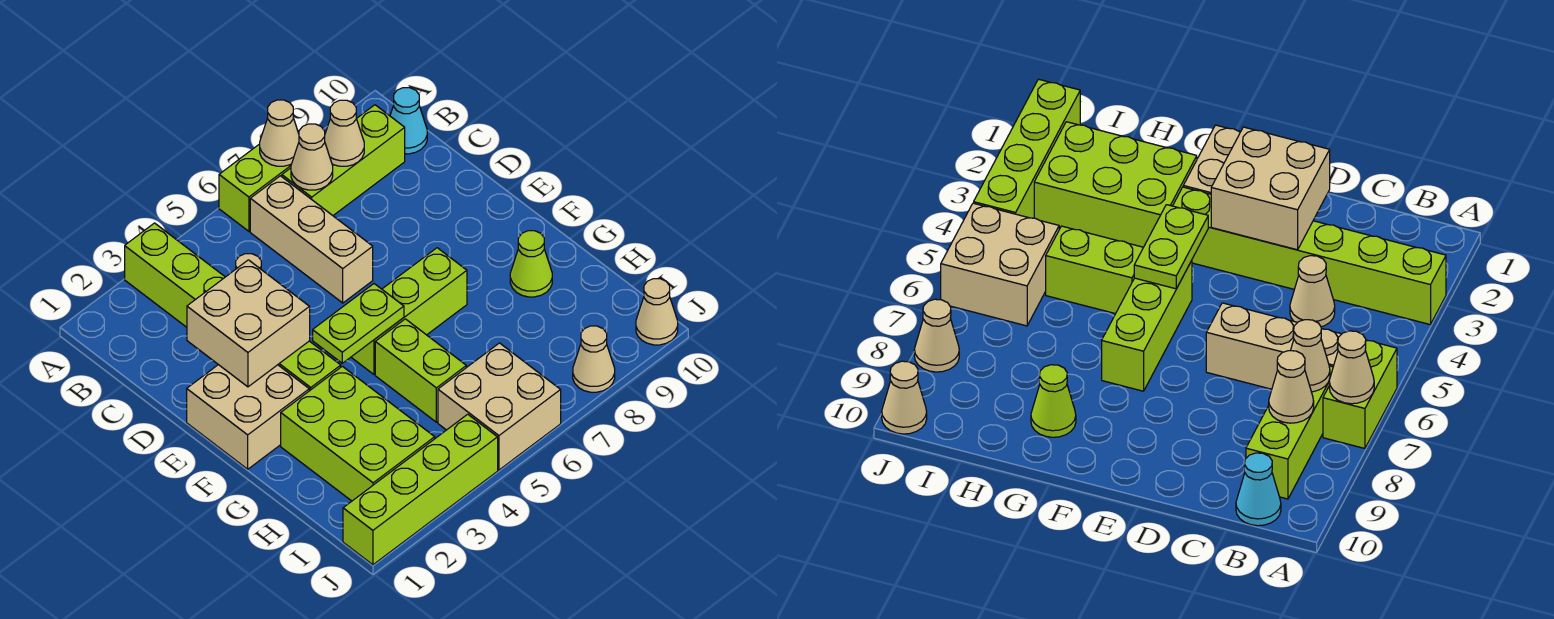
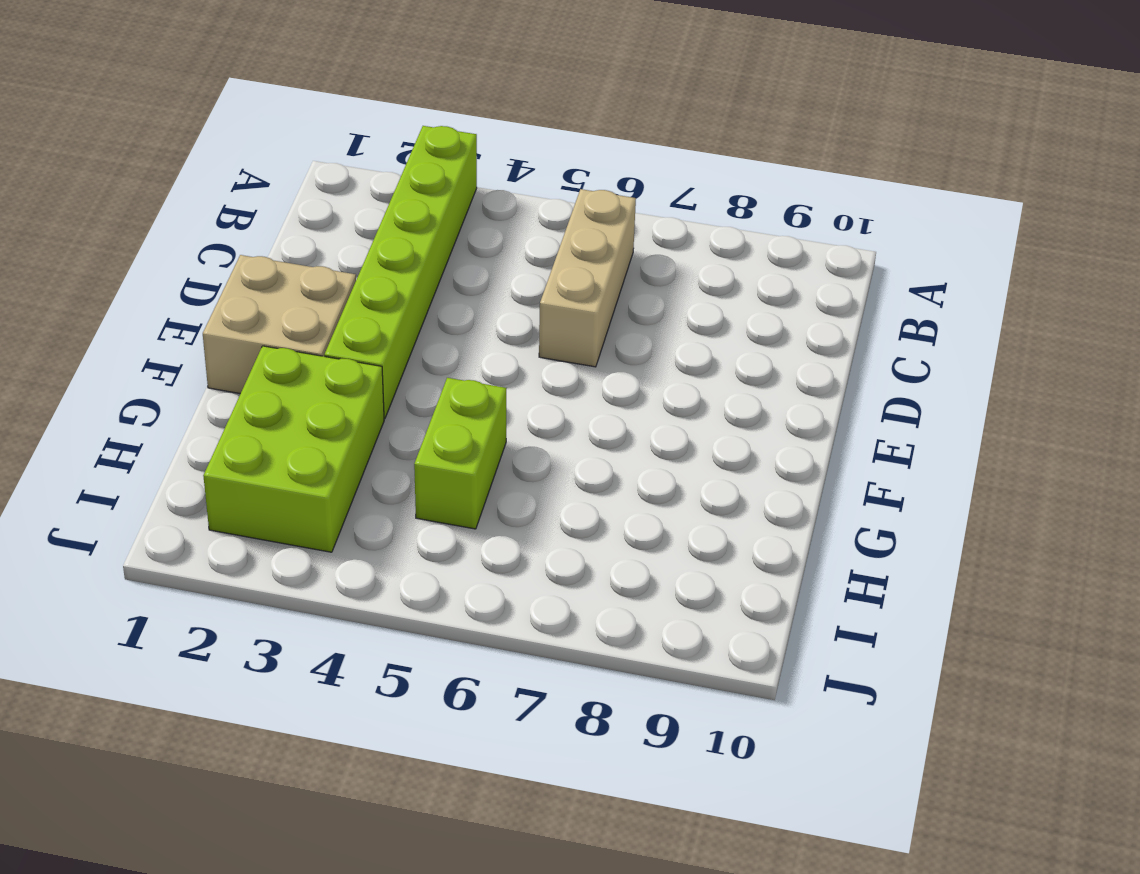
none -> lime brick A6:A7 level 1
none -> lime brick B7:B9 level 1
none -> cyan cone B10 level 1

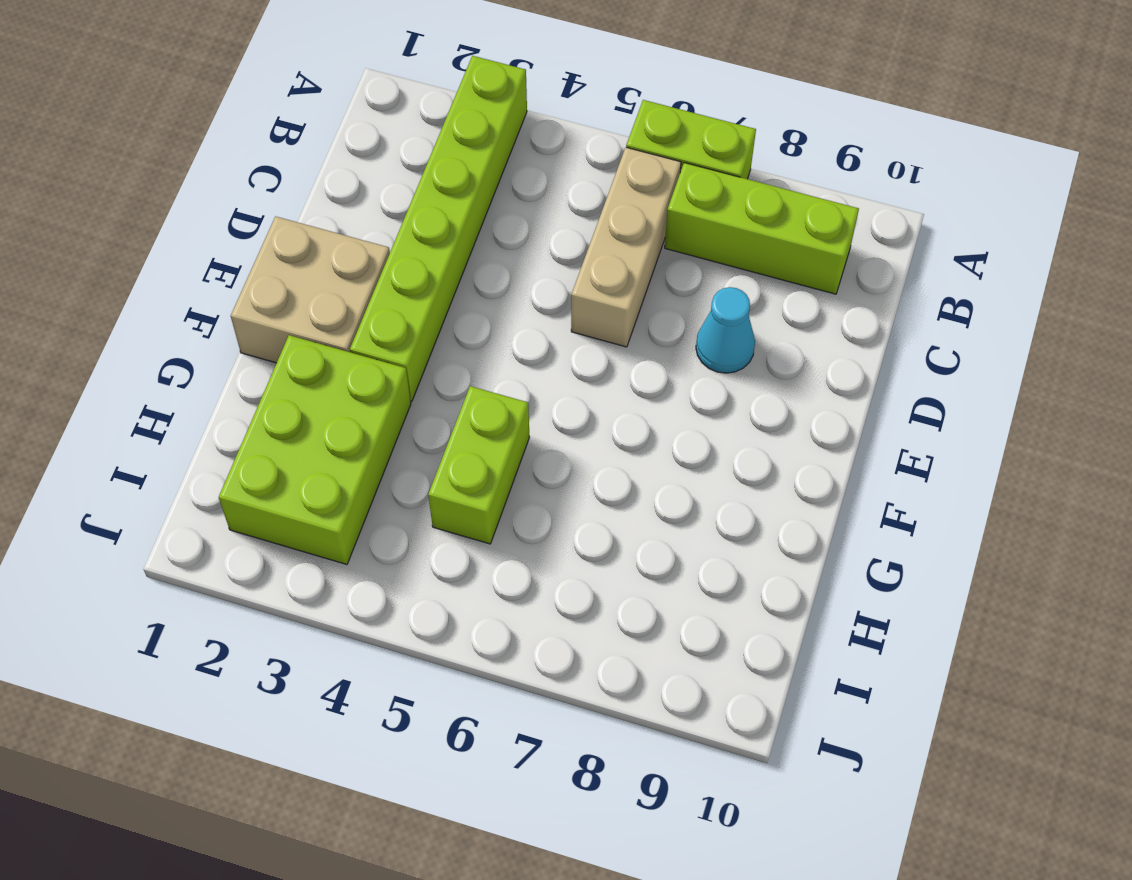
cyan cone D8 level 1 -> cyan cone B10 level 1
none -> tan cone C4 level 1
none -> lime brick F5:F7 level 1
none -> lime cone G9 level 1

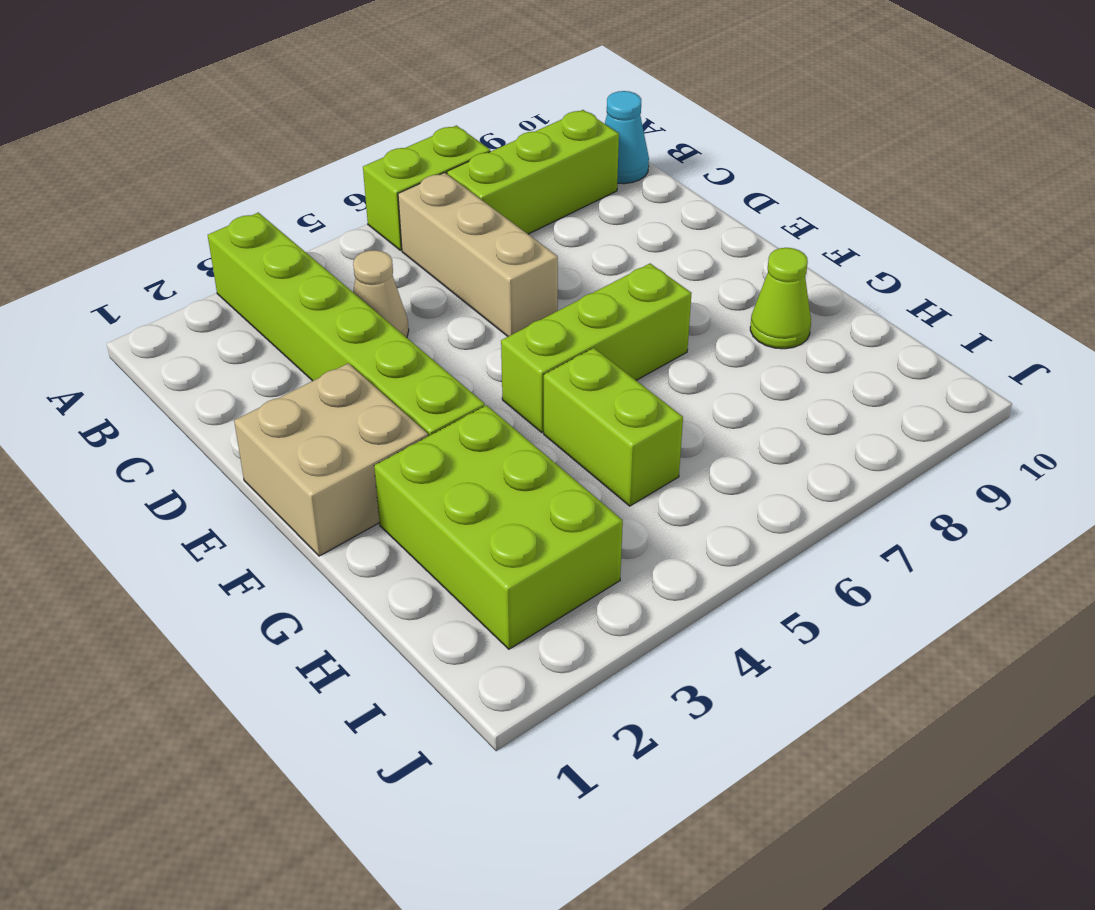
none -> tan brick I5:J6 level 1
none -> lime brick J1:J4 level 1
none -> tan cone J8 level 1

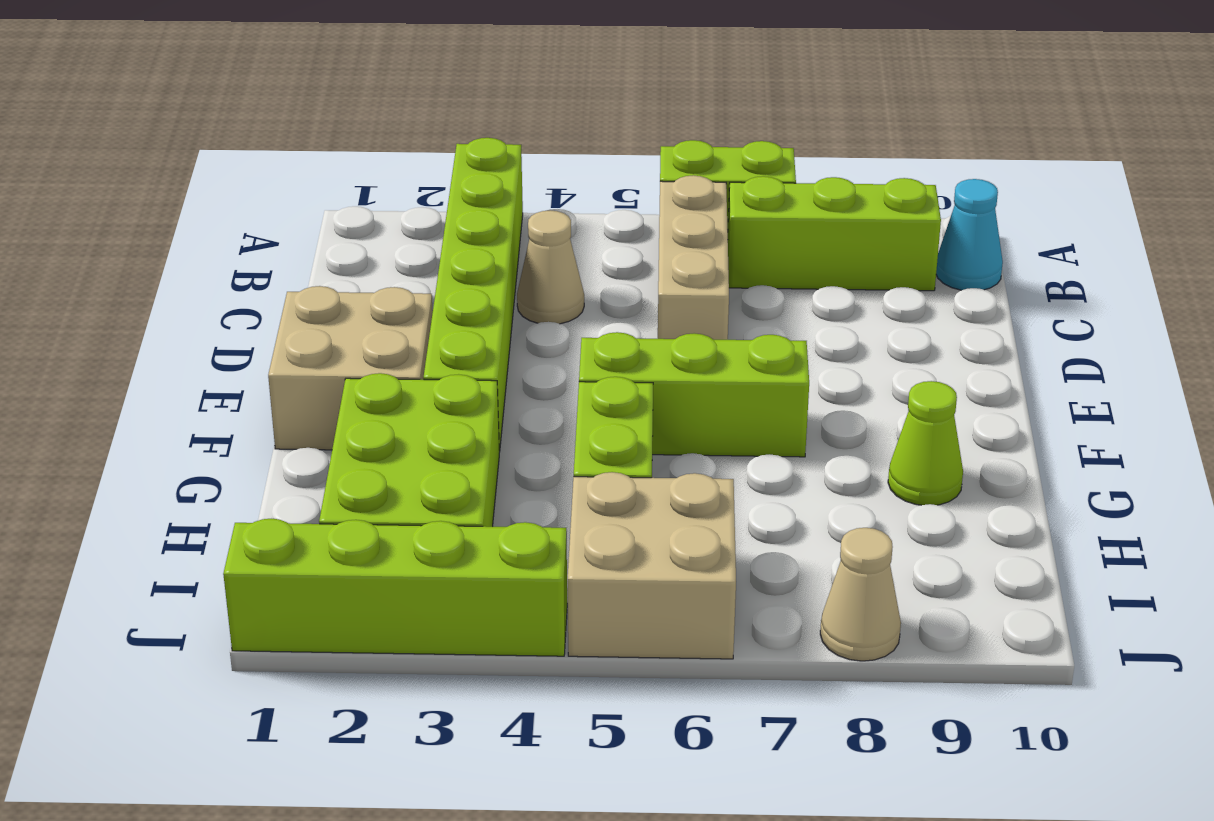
none -> tan cone J10 level 1
none -> tan cone A7 level 2
none -> tan cone B7 level 2

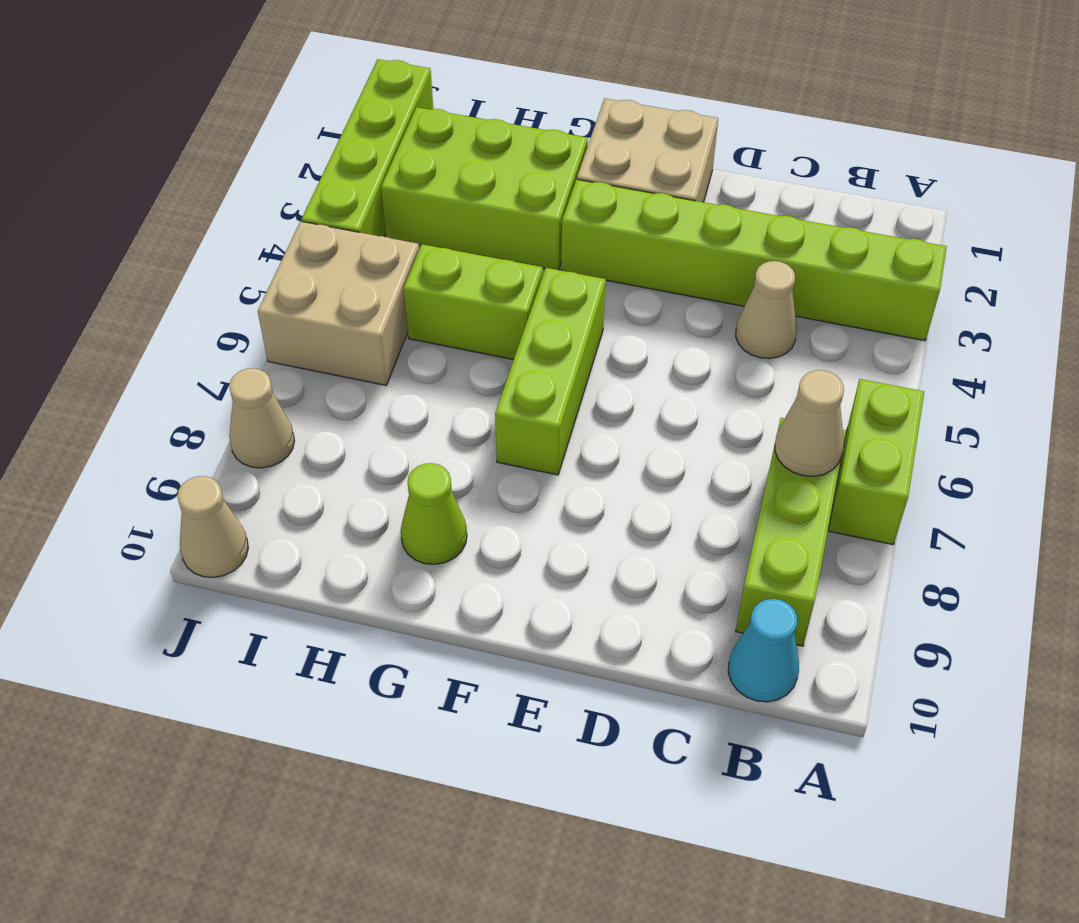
none -> tan brick B6:D6 level 1
none -> tan cone A7 level 2
none -> tan cone B8 level 2

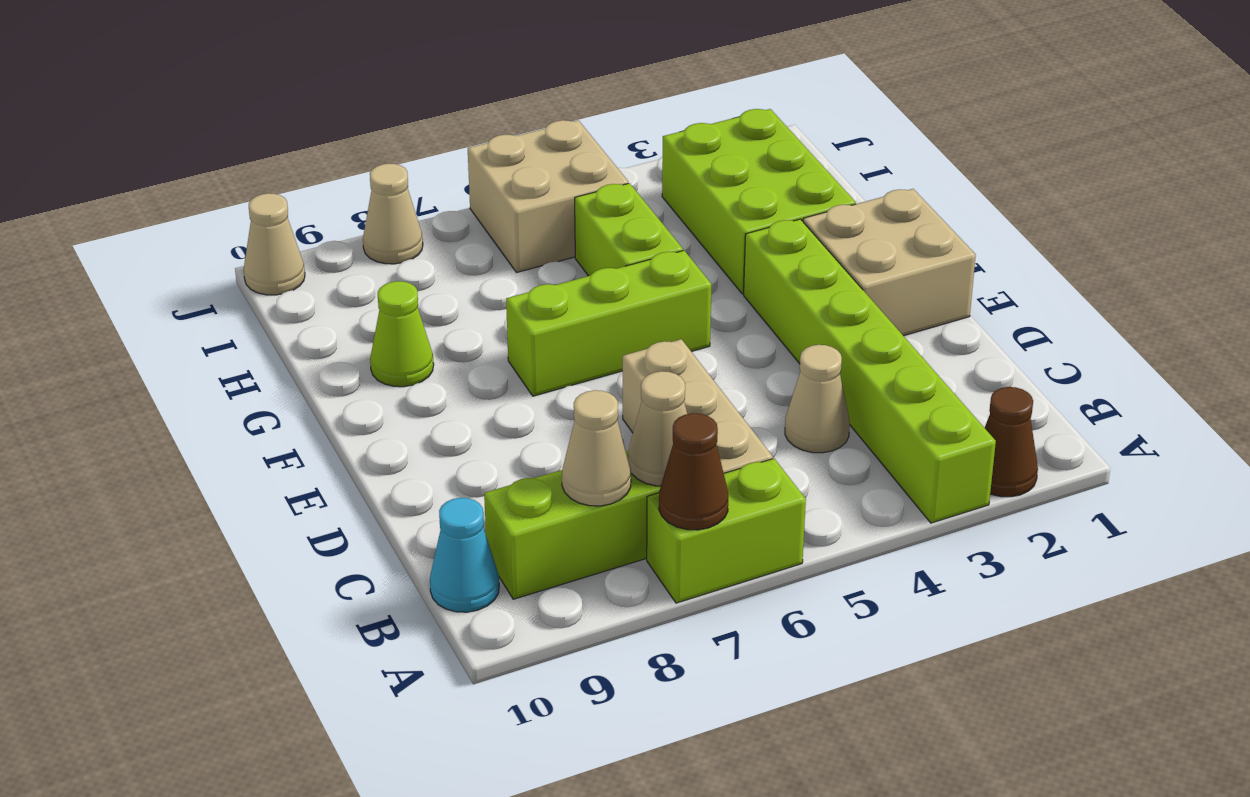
brown cone A2 level 1 -> none
brown cone A7 level 2 -> tan cone A7 level 2
none -> lime brick J1:J4 level 1
none -> tan brick D2:E3 level 2
none -> lime plate F4:F5 level 2

